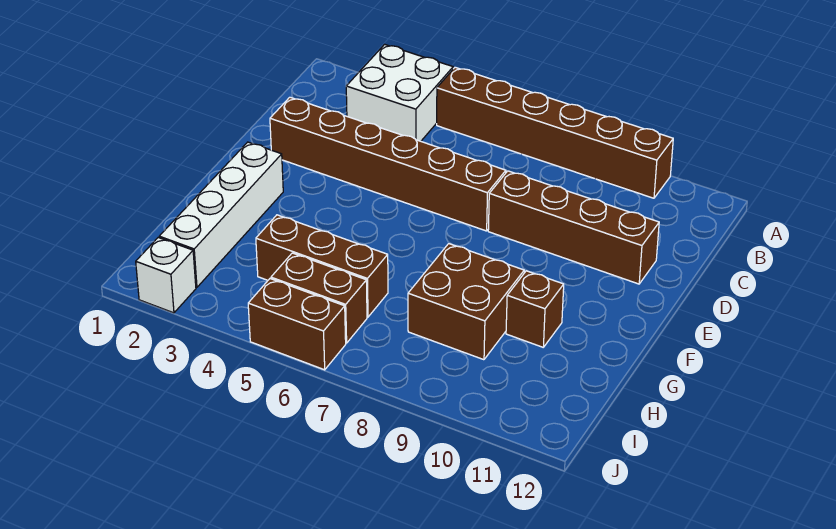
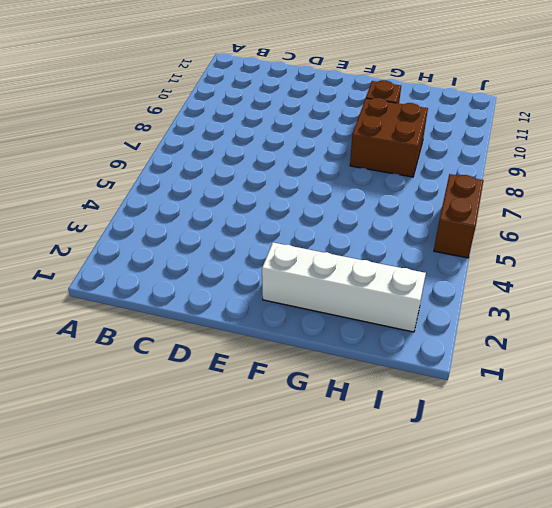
none -> white brick A3:B4 level 1
none -> brown brick A5:A10 level 1

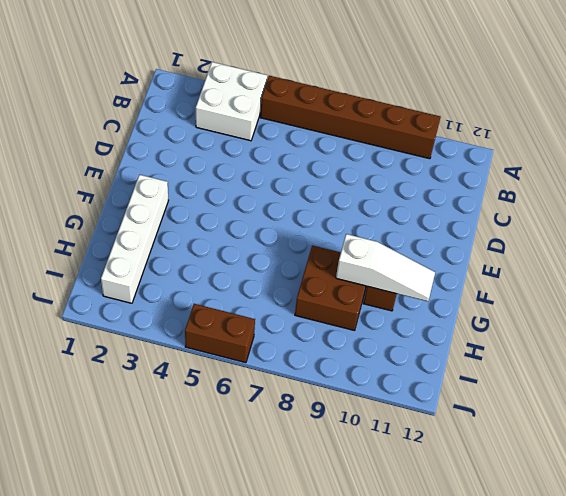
white slope G9:G11 level 2 top 9 -> none
none -> brown brick D2:D7 level 1
none -> brown brick D8:D11 level 1

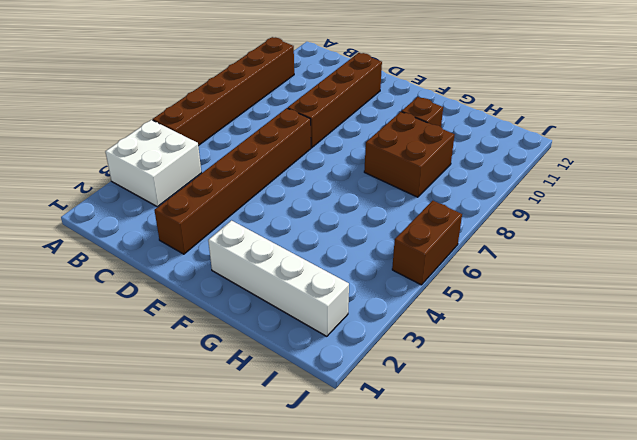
none -> brown brick H4:H6 level 1
none -> brown brick I5:I6 level 1

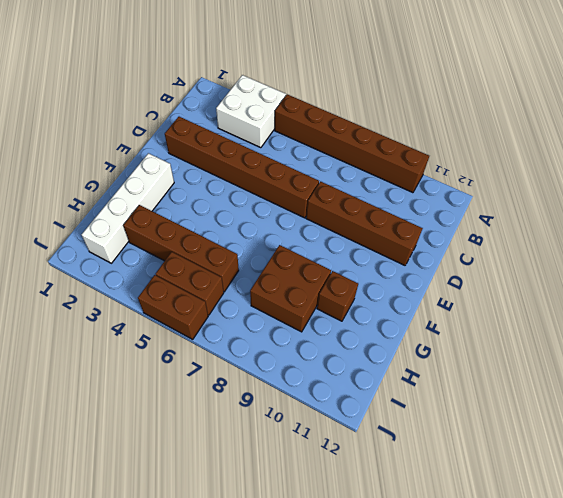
brown brick H3:H6 level 1 -> brown brick H4:H6 level 1
none -> white brick J2 level 1

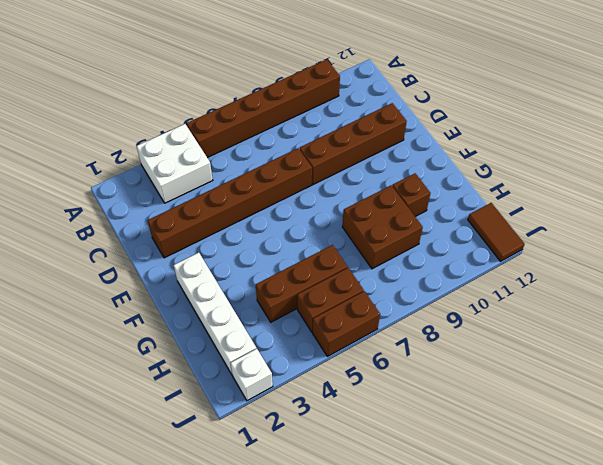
brown tile I12:J12 level 1 -> none

